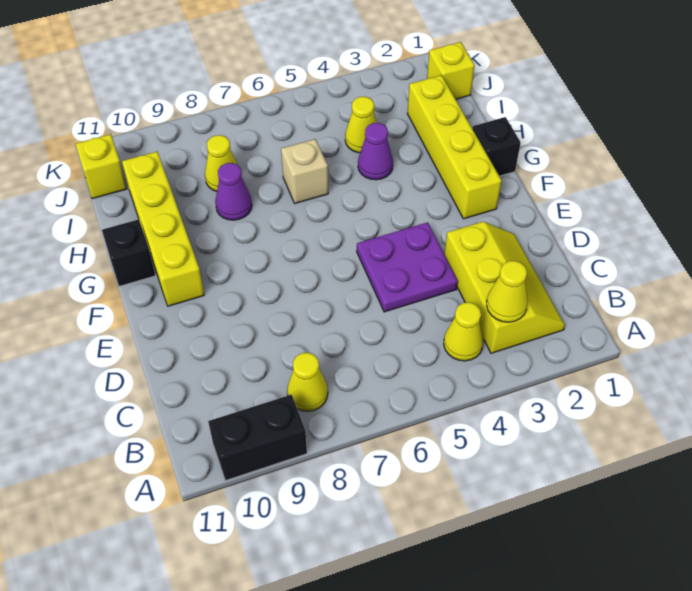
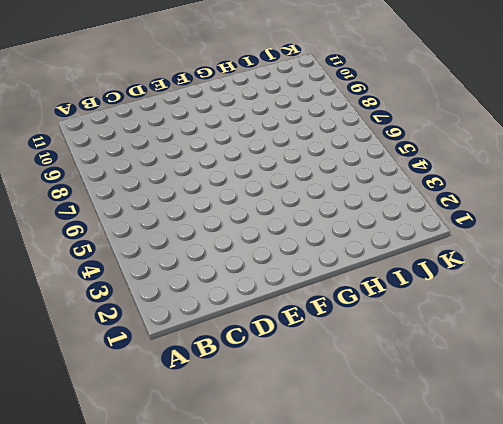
none -> black brick A9:A10 level 1
none -> yellow slope B2:D3 level 1 top 3
none -> yellow cone B4 level 1

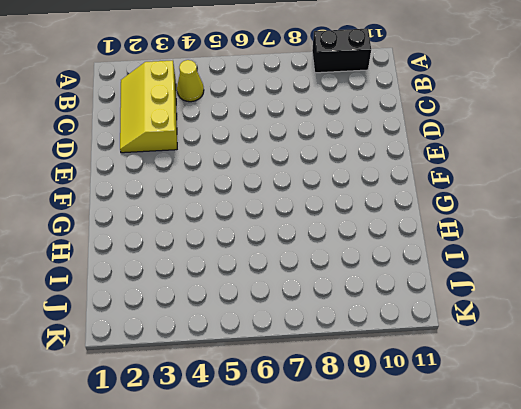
none -> yellow cone B8 level 1
none -> purple plate D4:E5 level 1
none -> yellow brick F2:I2 level 1

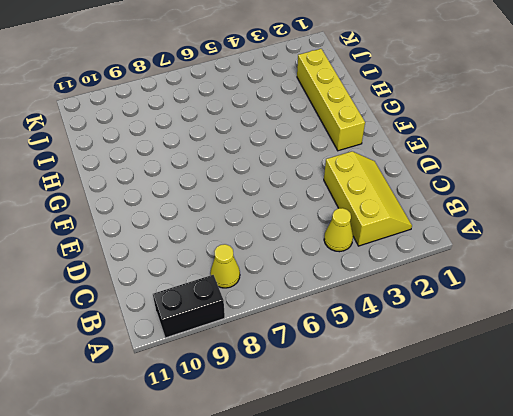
none -> purple plate D4:E5 level 1
none -> yellow brick F10:I10 level 1
none -> black brick G1 level 1

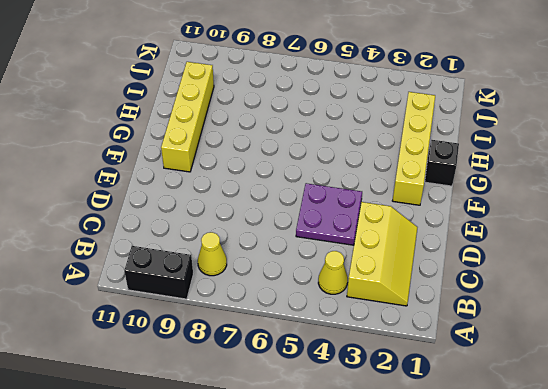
none -> black brick G11 level 1
none -> purple cone H4 level 1
none -> tan brick H6 level 1

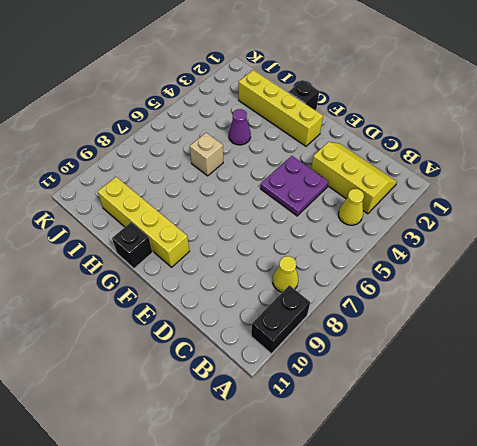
none -> purple cone H8 level 1
none -> yellow cone I4 level 1
none -> yellow cone I8 level 1

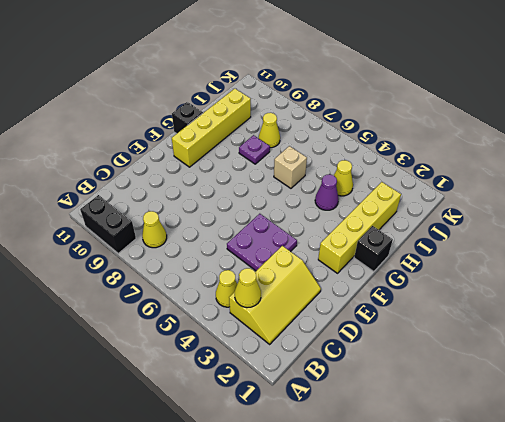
purple plate H8 level 1 -> purple cone H8 level 1
none -> yellow brick J1 level 1
none -> yellow brick J11 level 1

